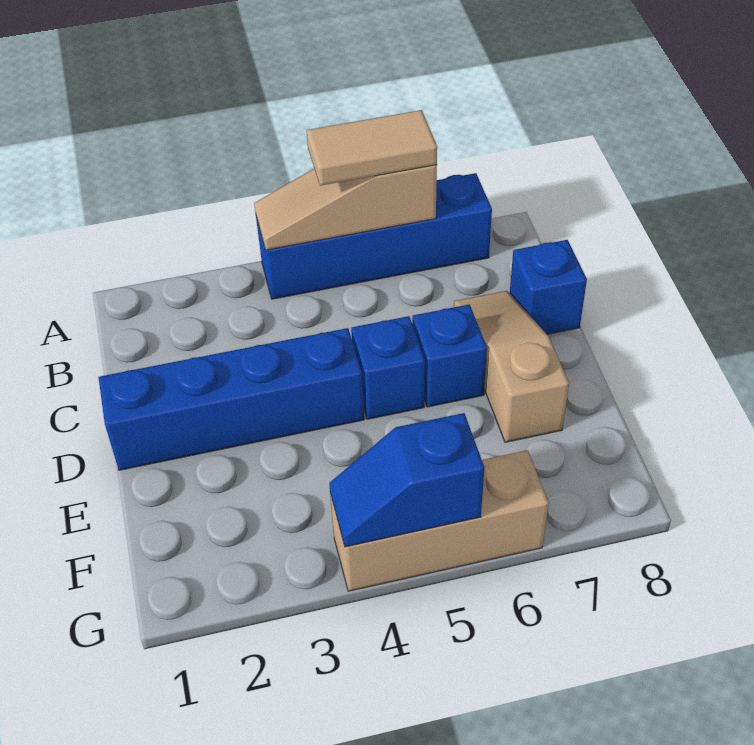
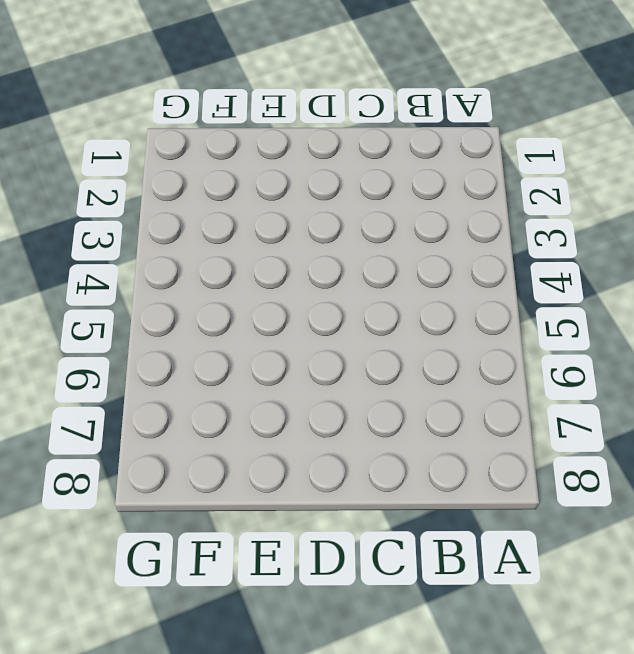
none -> blue brick A4:A7 level 1
none -> tan slope C7:E7 level 1 top E

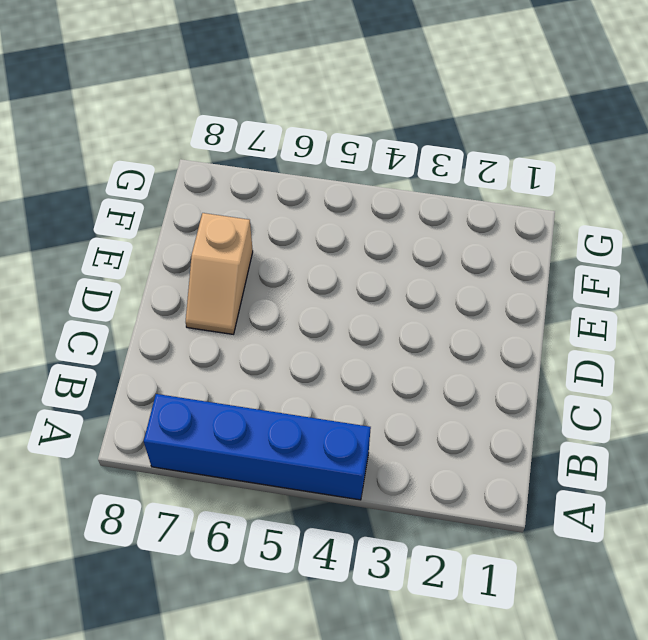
tan slope D7:E7 level 1 top E -> tan slope C7:E7 level 1 top E
none -> blue brick C8 level 1
none -> blue brick D1:D4 level 1

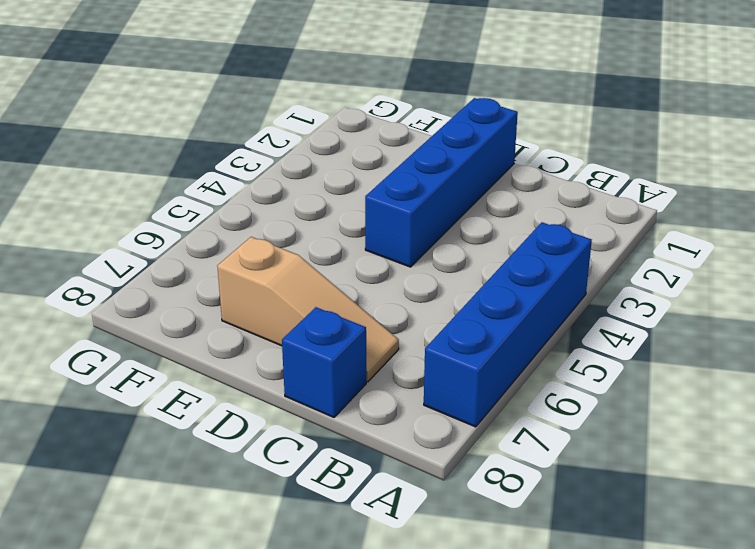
none -> blue brick D5 level 1
none -> blue brick D6 level 1

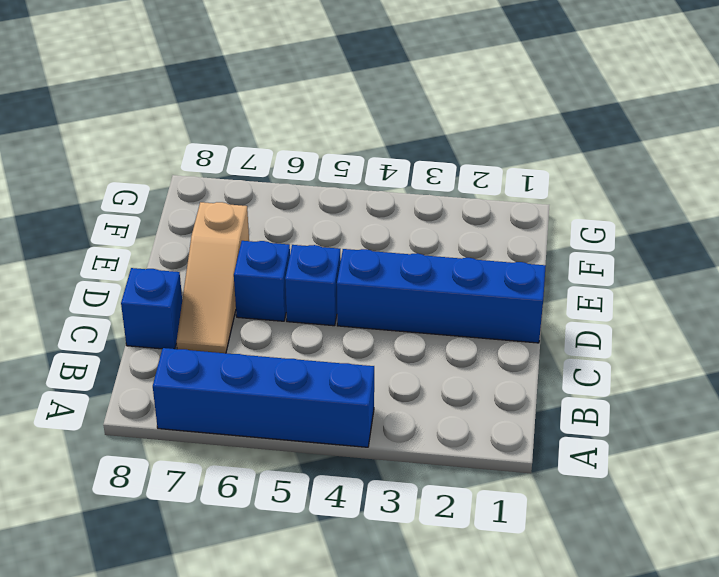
none -> tan brick G4:G6 level 1
none -> tan slope A4:A6 level 2 top 6

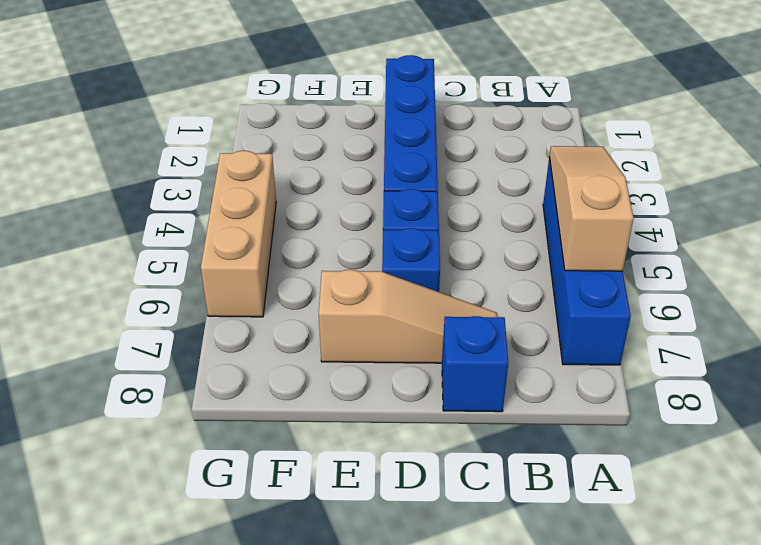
none -> blue slope G4:G5 level 2 top 5
none -> tan tile A5:A6 level 3

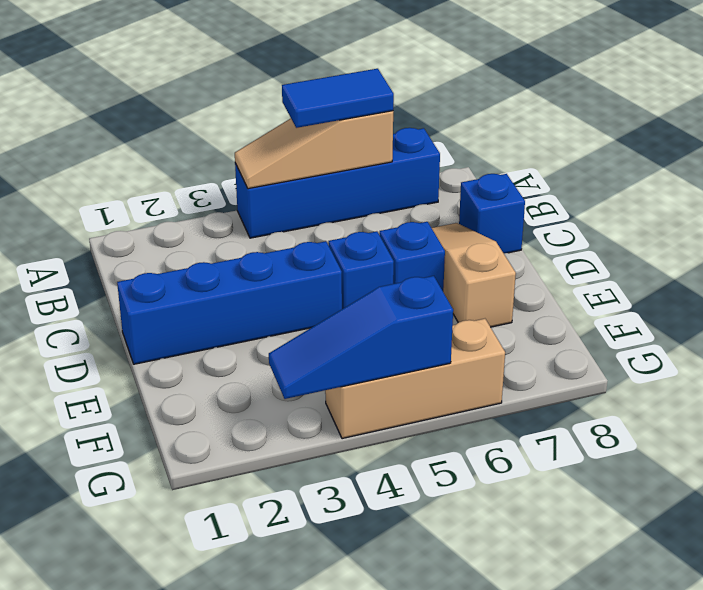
blue tile A5:A6 level 3 -> tan tile A5:A6 level 3
blue slope G3:G5 level 2 top 5 -> blue slope G4:G5 level 2 top 5

